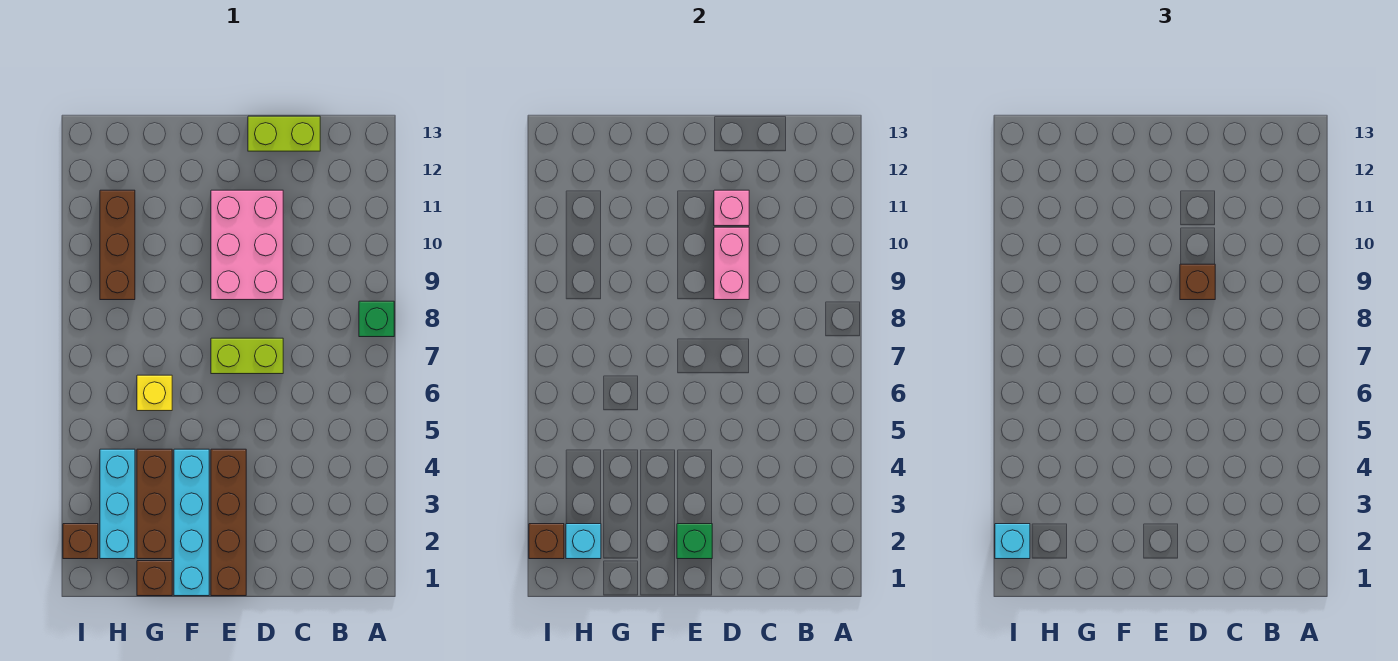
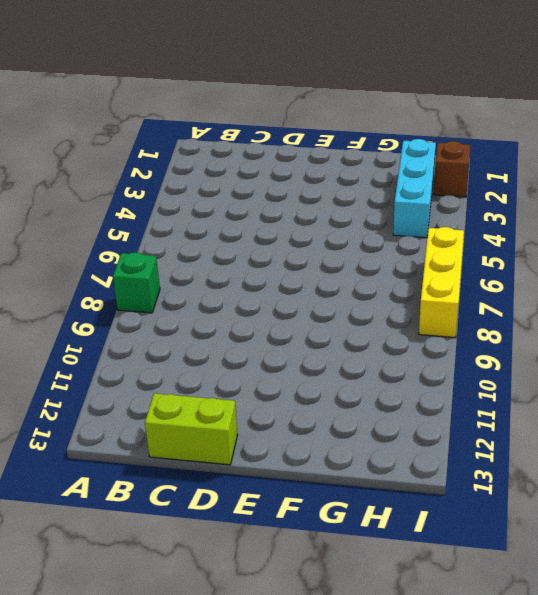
yellow brick I6:I8 level 1 -> none
none -> lime brick D7:E7 level 1
none -> pink brick D9:E11 level 1
none -> brown brick E1:E4 level 1

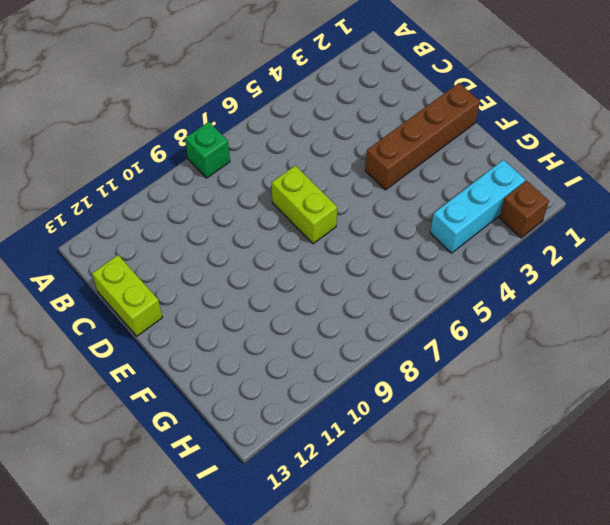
none -> pink brick D9:E11 level 1
none -> cyan brick F1:F4 level 1
none -> brown brick G1 level 1

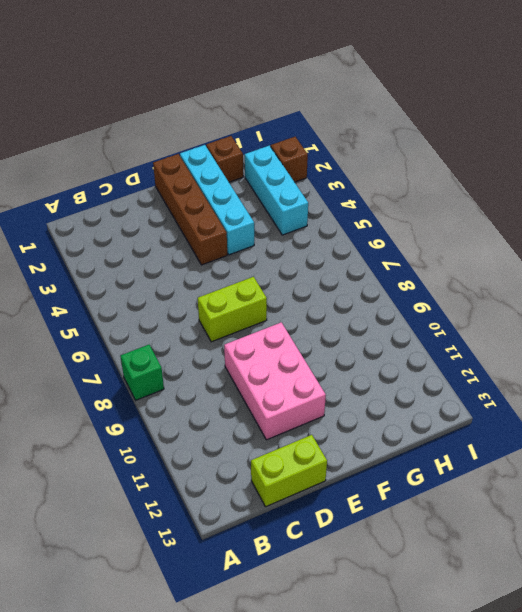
none -> brown brick G2:G4 level 1
none -> yellow brick G6 level 1
none -> brown brick H9:H11 level 1

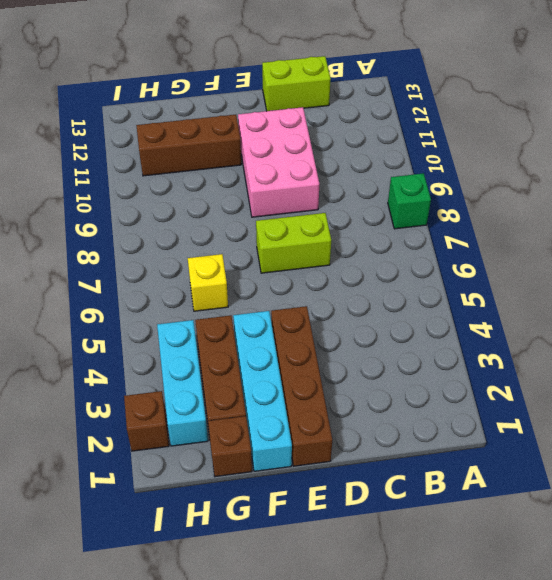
brown brick F11:H11 level 1 -> brown brick H9:H11 level 1
none -> pink brick D9:D10 level 2
none -> pink brick D11 level 2
none -> green brick E2 level 2

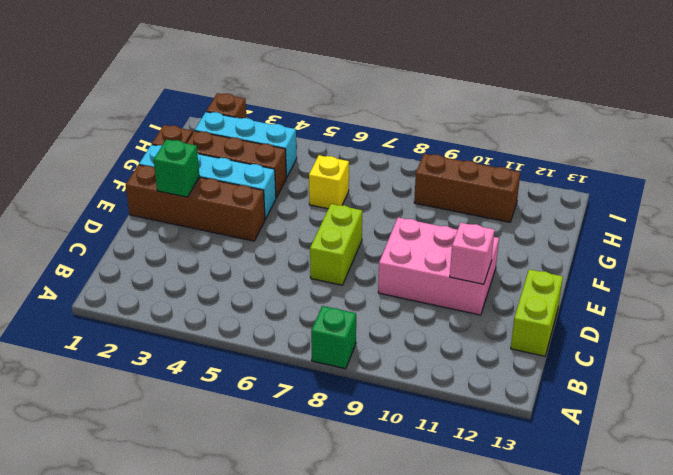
none -> pink brick D9:D10 level 2
none -> cyan brick H2 level 2
none -> brown brick I2 level 2

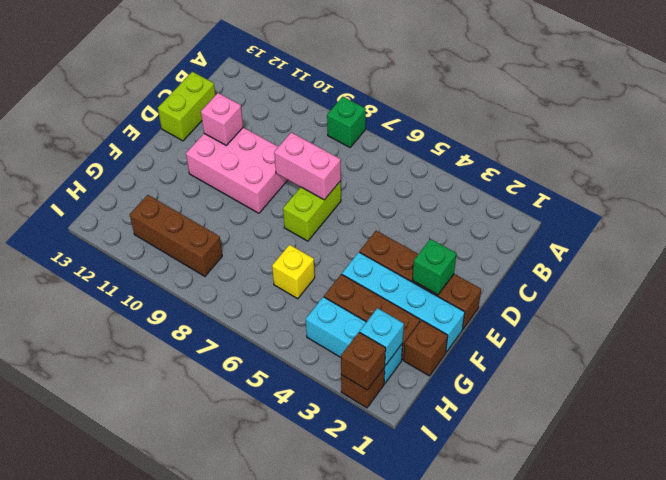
pink brick D7:D8 level 2 -> pink brick D9:D10 level 2
none -> brown brick D9 level 3
none -> cyan brick I2 level 3

